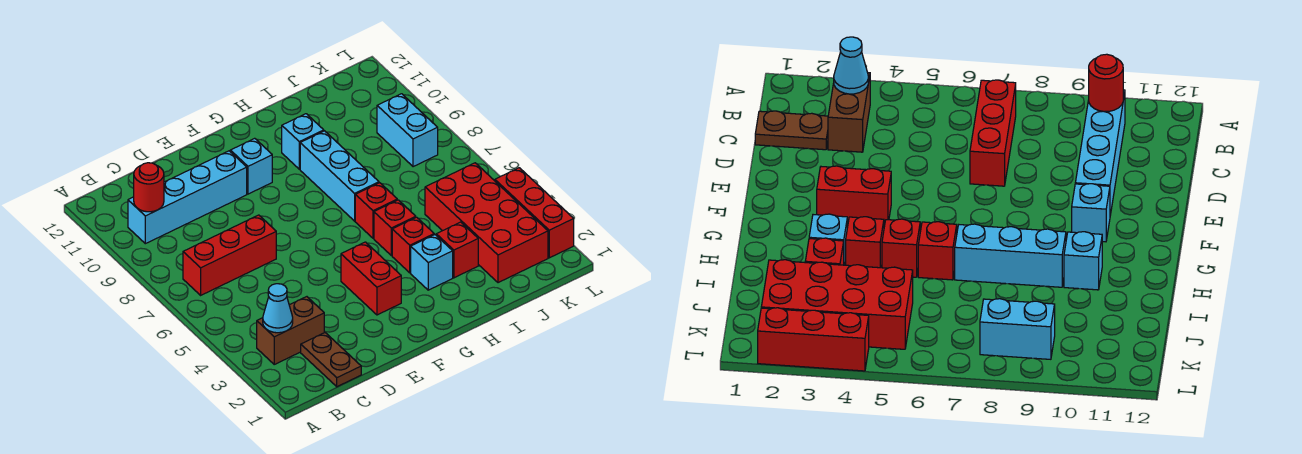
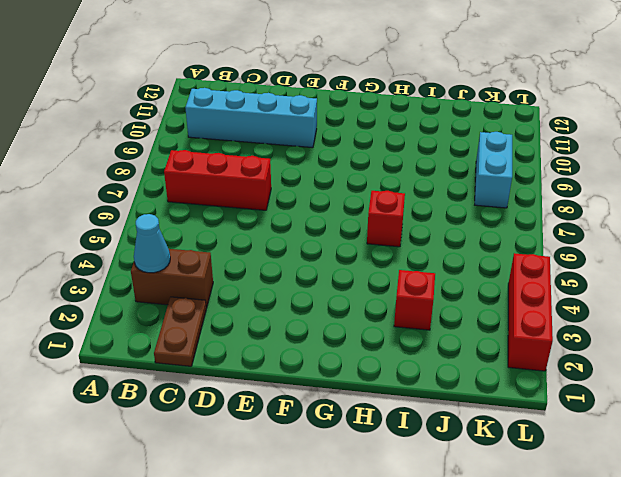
none -> red brick F3:F4 level 1
none -> cyan brick F10 level 1
none -> cyan brick H3 level 1

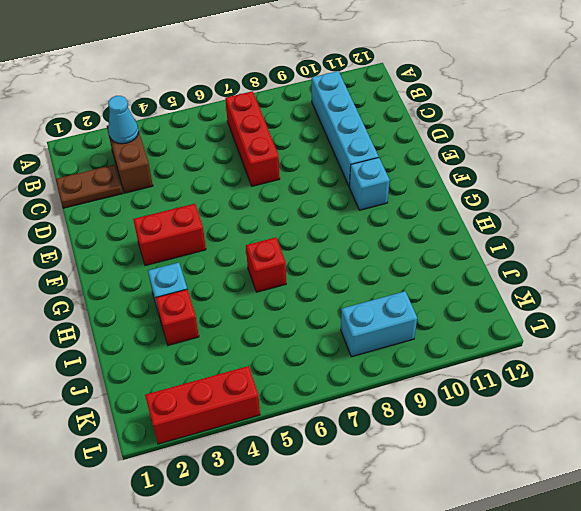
none -> red brick H4 level 1
none -> red brick H5 level 1
none -> cyan brick H7:H9 level 1

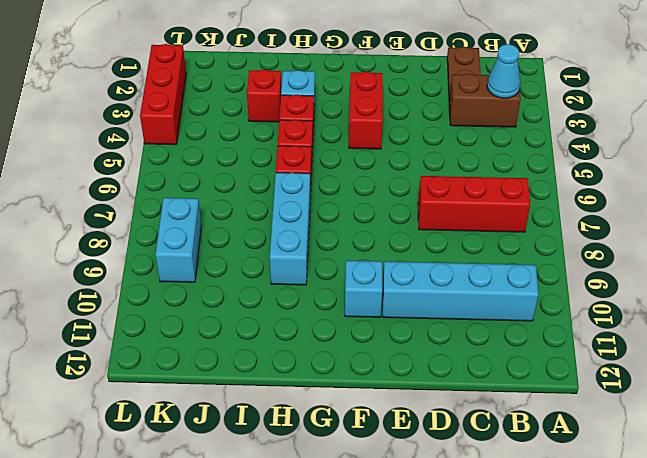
none -> cyan brick H10 level 1
none -> red brick J2:K5 level 1
none -> red round brick B10 level 2

